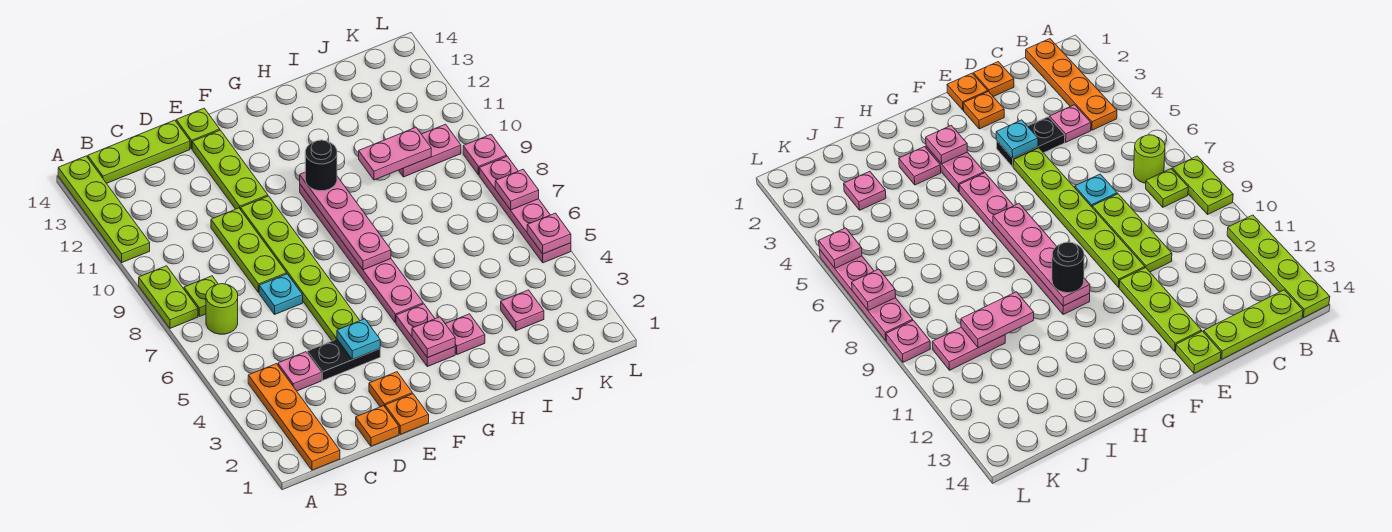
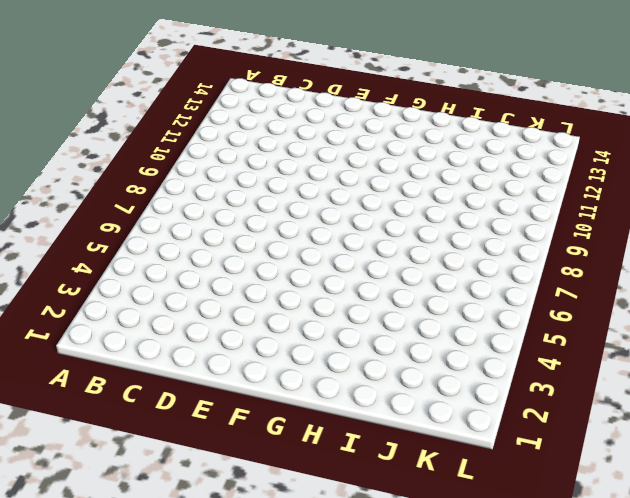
none -> lime plate A8:A9 level 1
none -> lime plate A11:A14 level 1
none -> orange plate B1:B4 level 1
none -> lime round brick B7 level 1

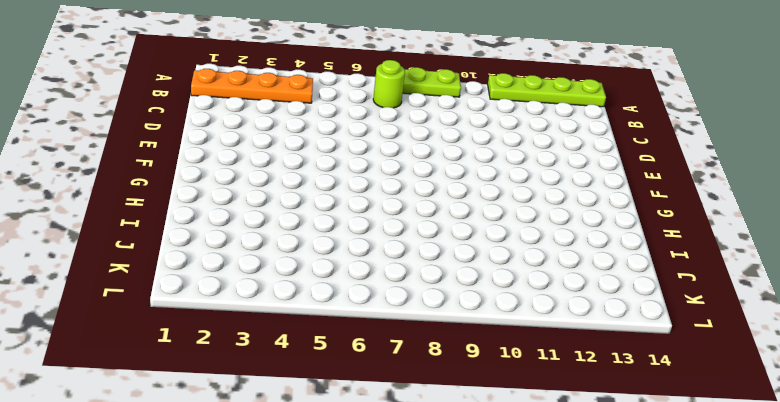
none -> lime plate B8 level 1
none -> lime plate B14:D14 level 1
none -> pink plate C4 level 1
none -> orange plate D1 level 1

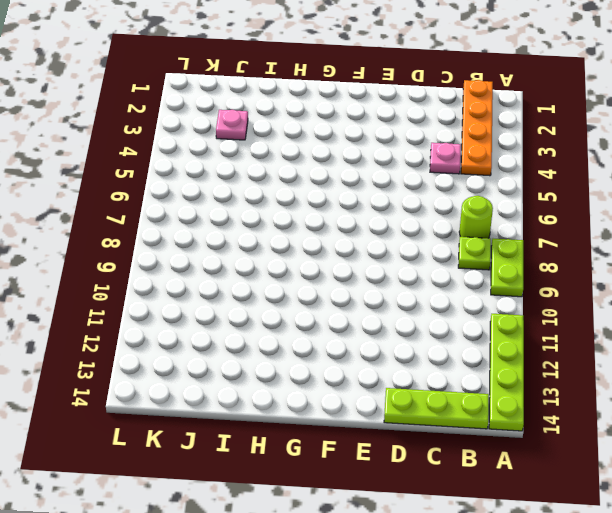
none -> orange plate D1 level 1
none -> black plate D4:E4 level 1
none -> cyan plate D7 level 1
none -> lime plate D8:D10 level 1

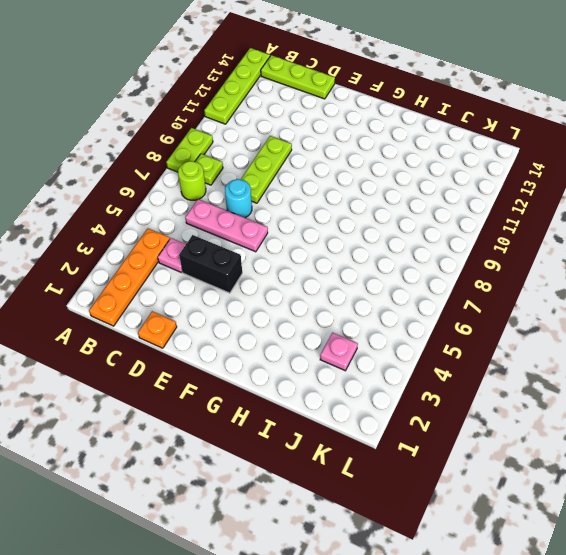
pink plate C6:E6 level 1 -> lime plate E5:E10 level 1
black brick D4:E4 level 1 -> black plate D4:E4 level 1
cyan round brick D7 level 1 -> cyan plate D7 level 1
none -> orange plate E1 level 1
none -> orange plate E2 level 1
none -> lime plate E11:E13 level 1
none -> lime plate E14 level 1

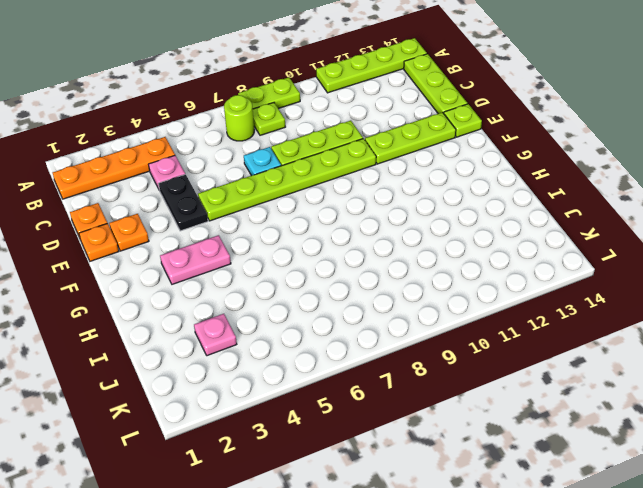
none -> pink plate G5:G10 level 1
none -> pink plate H3 level 1
none -> pink plate J10:K10 level 1
none -> pink plate L5:L8 level 1

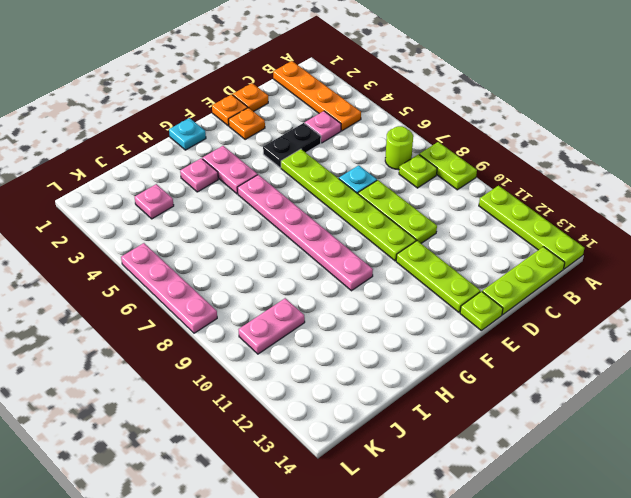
cyan plate G1 level 1 -> cyan plate E4 level 2
none -> pink plate L9 level 1
none -> pink plate G3 level 2
none -> pink plate G7:G10 level 2
none -> pink plate I10:J10 level 2

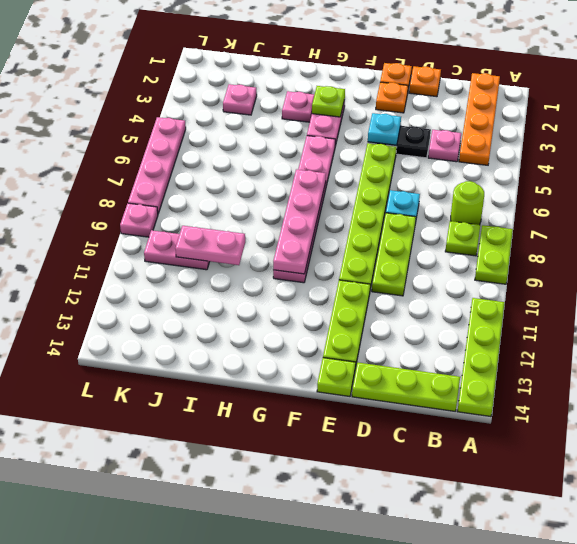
lime plate G3 level 2 -> pink plate G3 level 2
none -> pink plate L5 level 2
none -> pink plate L7 level 2
none -> black round brick G10 level 3

